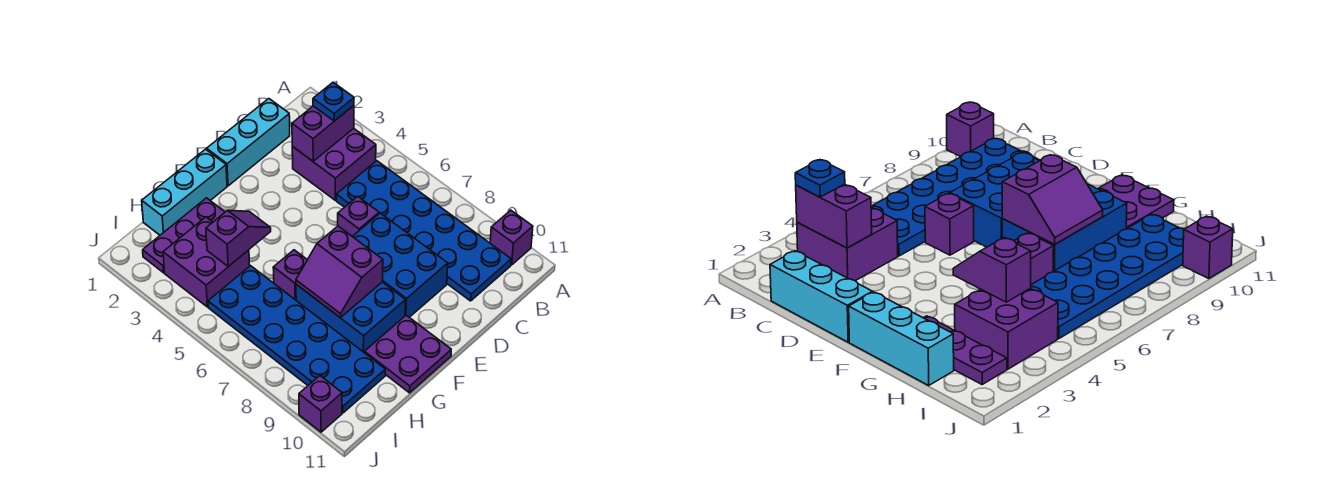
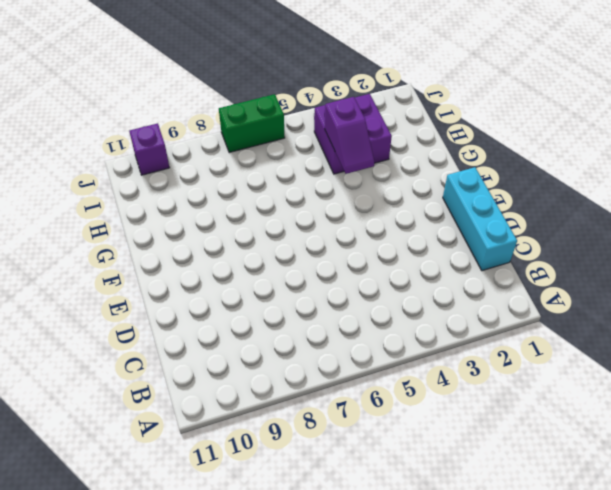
green brick J6:J7 level 1 -> none
none -> purple brick A10 level 1
none -> purple brick B3:C4 level 1
none -> blue plate B5:C10 level 1

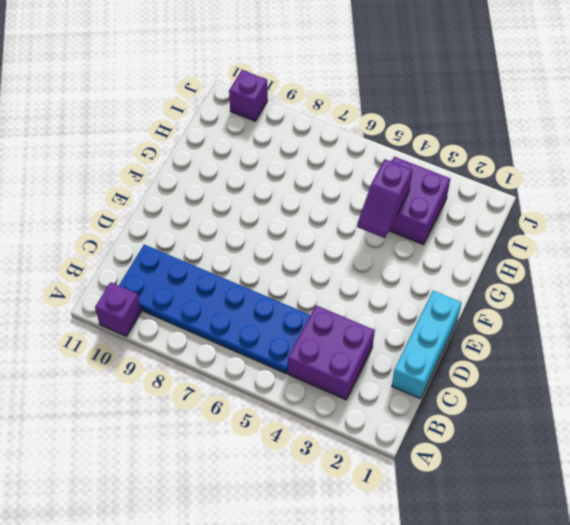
none -> purple brick D6 level 1
none -> blue brick D7:E9 level 1
none -> cyan brick F1:H1 level 1

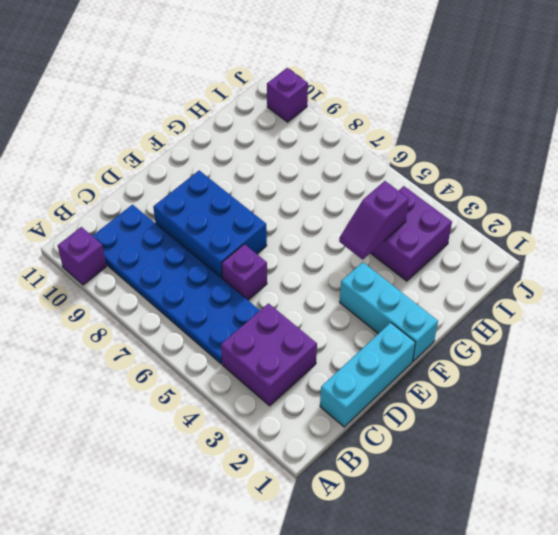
cyan brick F1:F3 level 1 -> cyan brick F1:H1 level 1
none -> blue brick F7:G9 level 1
none -> purple plate F10:G11 level 1
none -> purple plate G2:I2 level 1

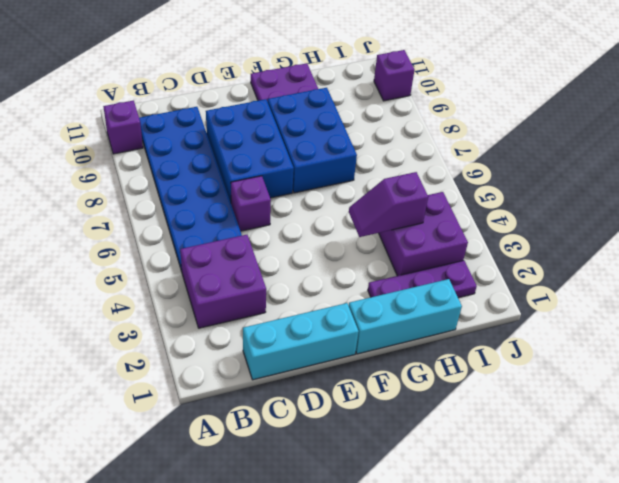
none -> purple brick G6 level 1
none -> blue plate H5:I10 level 1
none -> purple brick B3:C3 level 2

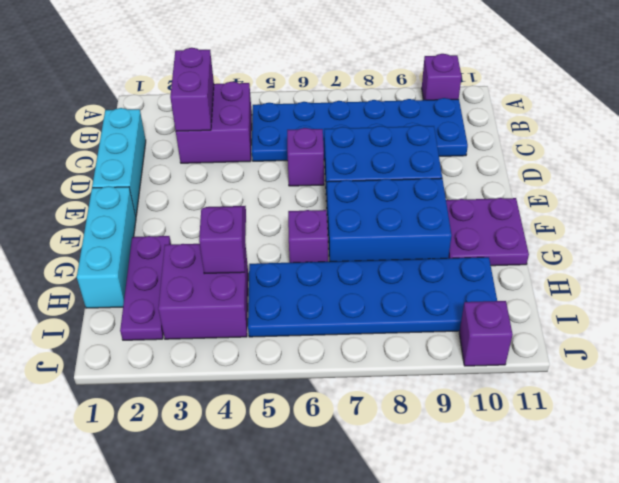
none -> purple slope F7:G8 level 2 top F
none -> blue plate B3 level 3

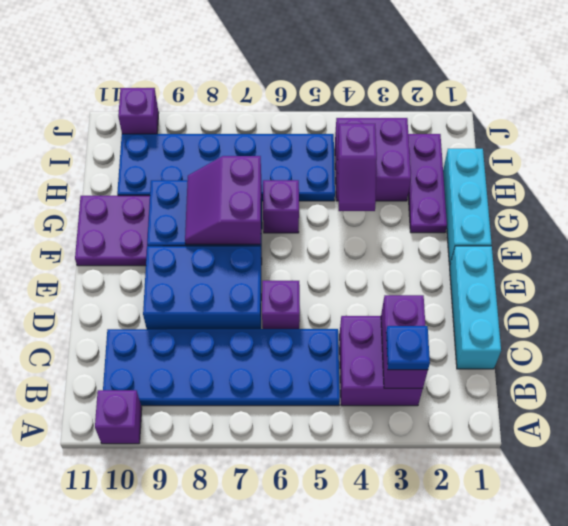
purple slope F7:G8 level 2 top 7 -> purple slope F7:G8 level 2 top F

